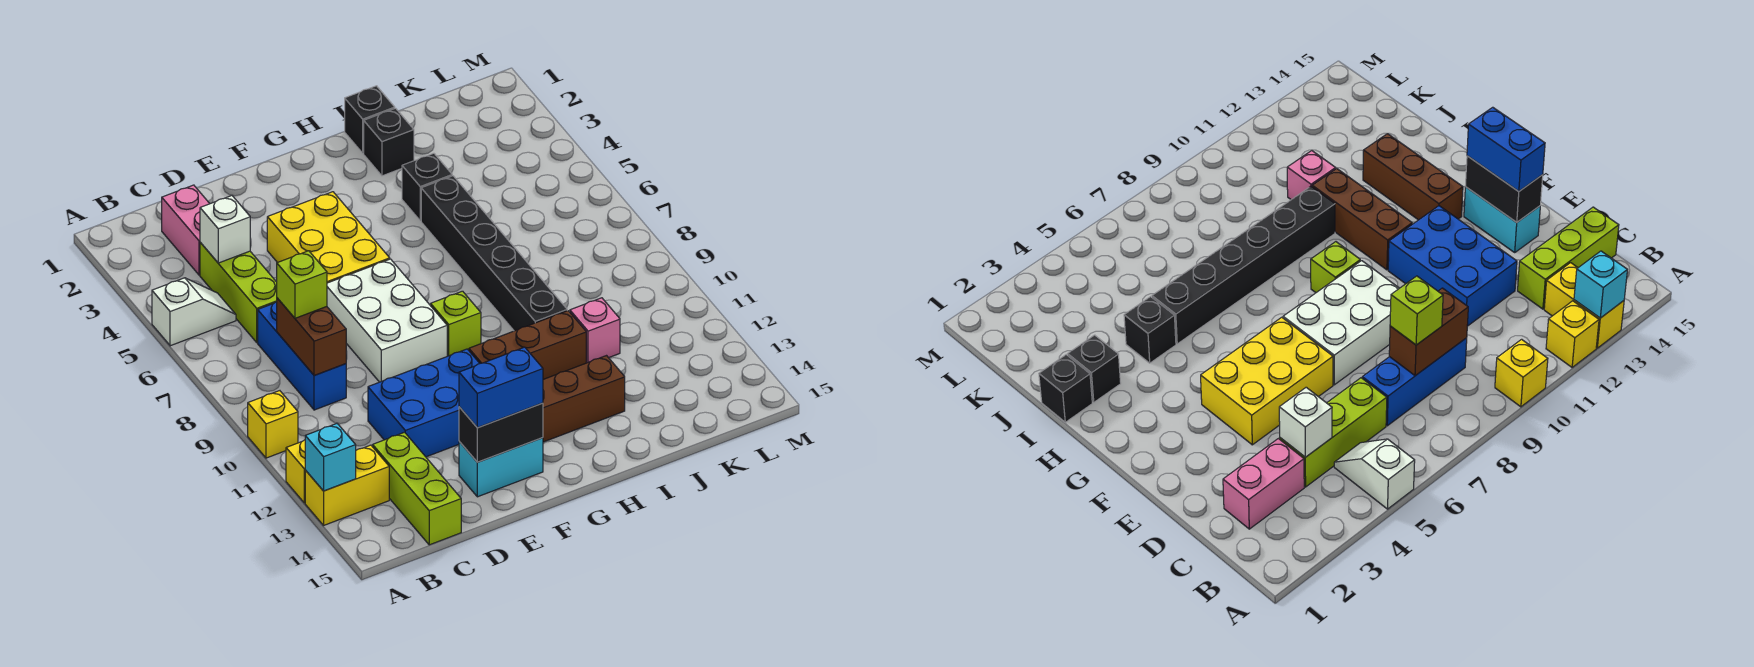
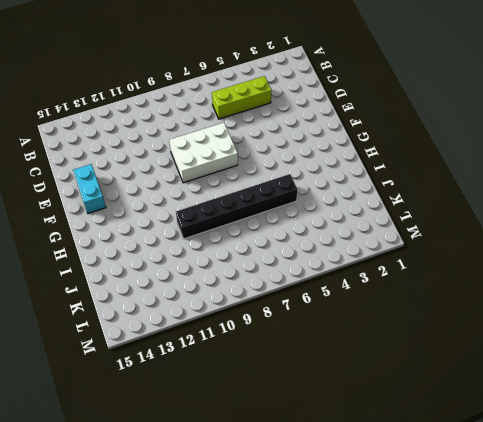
none -> white slope A5:B5 level 1 top A
none -> yellow brick A10 level 1
none -> yellow brick A12 level 1

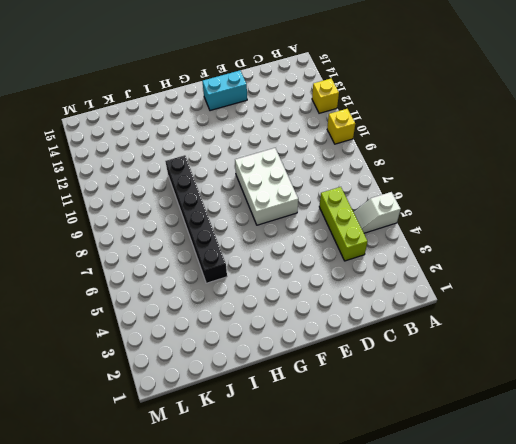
none -> yellow brick A13:B13 level 1
none -> pink brick C2:C3 level 1
none -> blue brick C7:C9 level 1

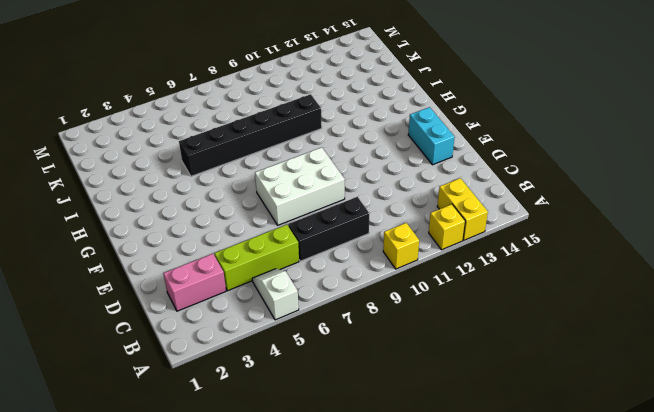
black brick C7:C9 level 1 -> blue brick C7:C9 level 1
none -> lime brick C13:C15 level 1
none -> blue brick D11:F12 level 1
none -> yellow brick E4:F6 level 1

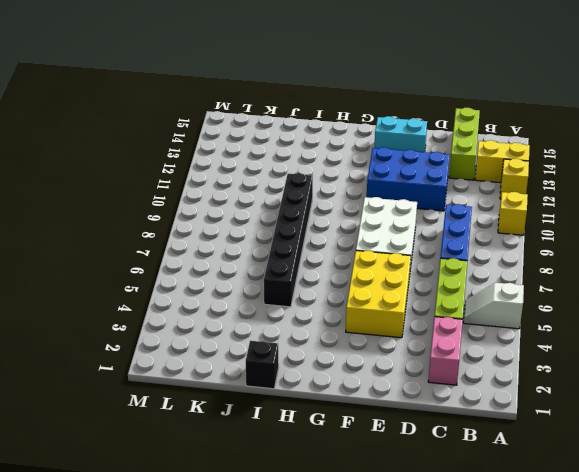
none -> lime brick G9 level 1
none -> brown brick G11:I11 level 1
none -> brown brick G13:I13 level 1

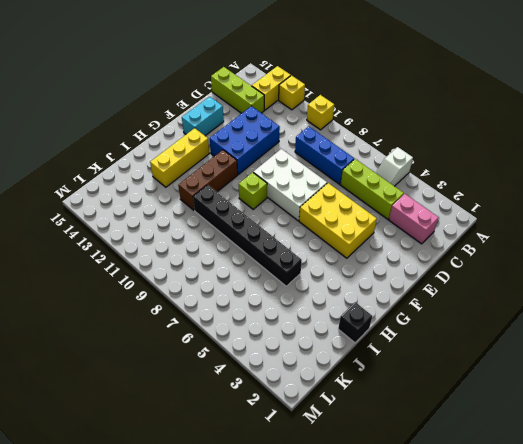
yellow brick G13:I13 level 1 -> brown brick G13:I13 level 1
none -> black brick I2 level 1
none -> black brick I4 level 1
none -> pink brick J11 level 1

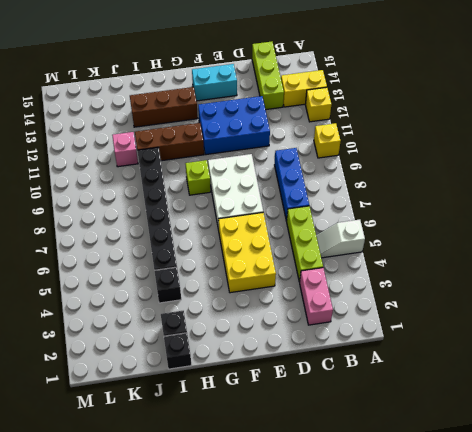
none -> cyan brick A13 level 2
none -> white brick C4 level 2
none -> brown brick C8:C9 level 2

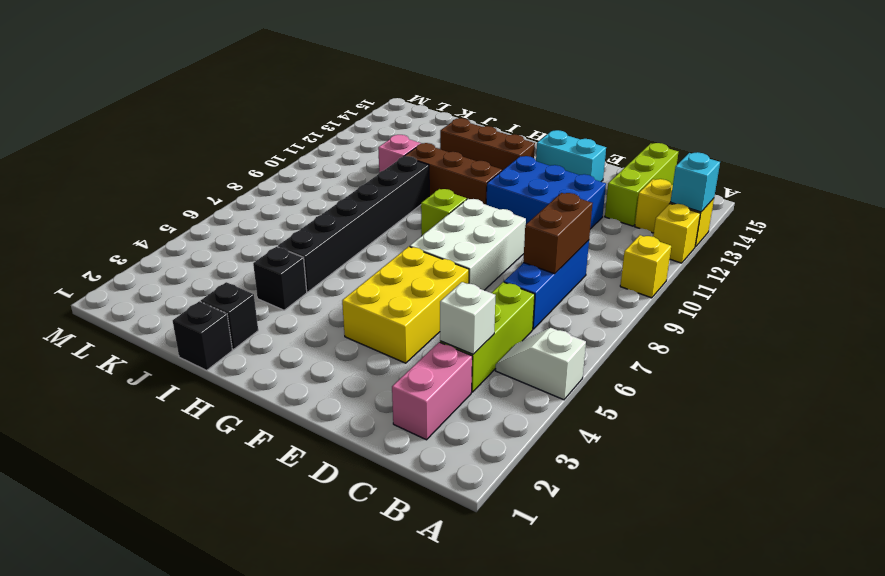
none -> black brick E14:F14 level 2
none -> lime brick C8 level 3
none -> blue brick E14:F14 level 3

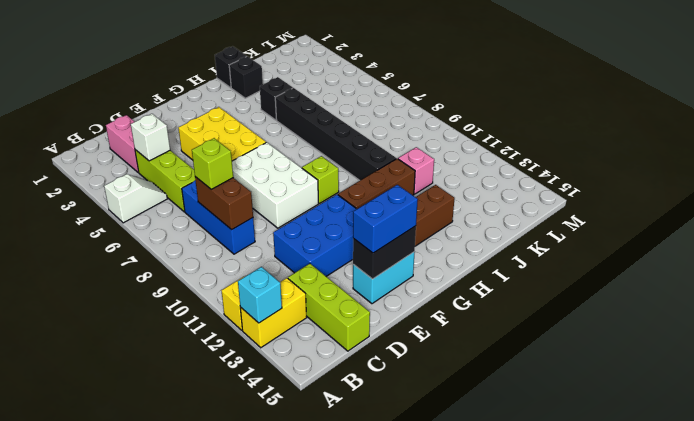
none -> yellow brick A10 level 1

